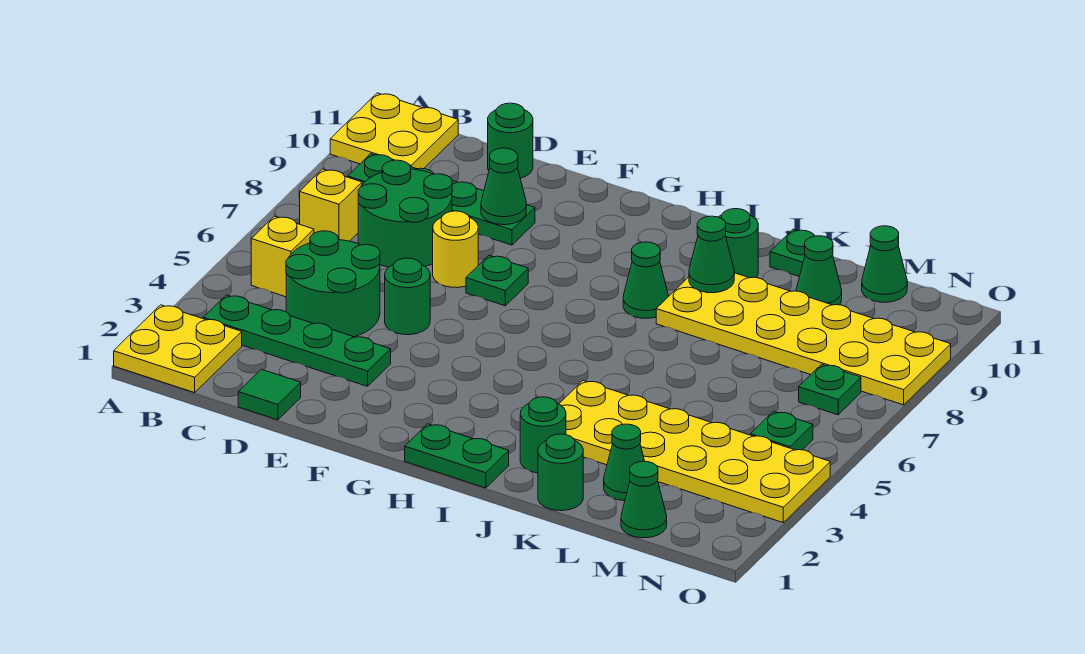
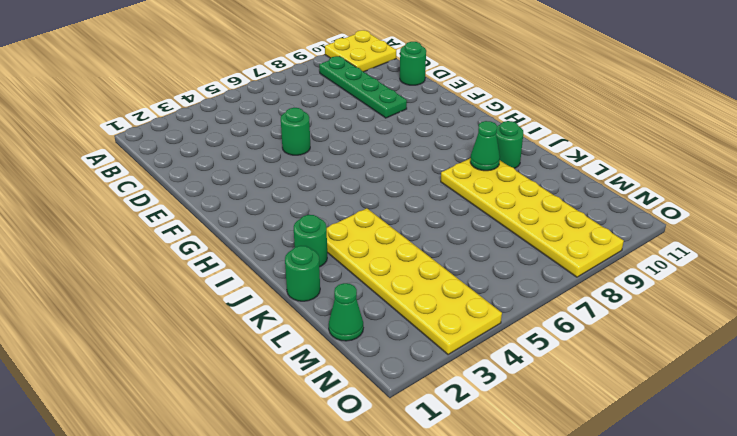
none -> yellow plate A1:B2 level 1
none -> green plate B3:E3 level 1
none -> yellow brick B5 level 1

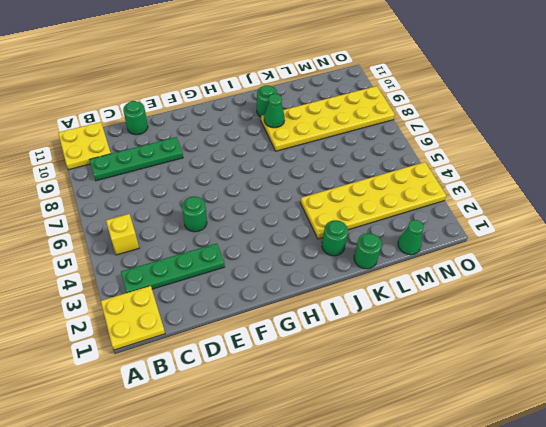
none -> yellow brick B7 level 1
none -> green round brick C4:D5 level 1
none -> green round brick C7:D8 level 1

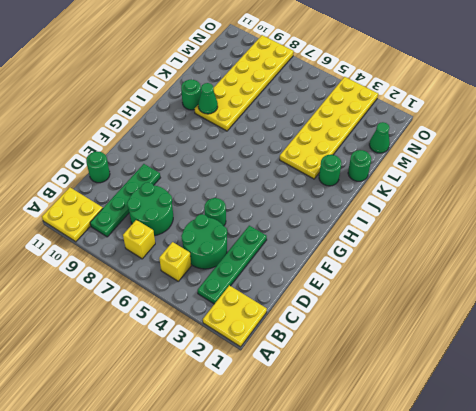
none -> green tile D1 level 1
none -> yellow round brick E7 level 1
none -> green plate F7 level 1

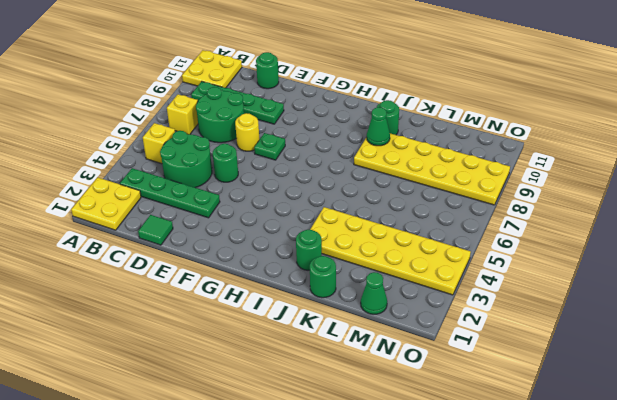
none -> green plate H1:I1 level 1
none -> green cone I8 level 1
none -> green plate K11 level 1

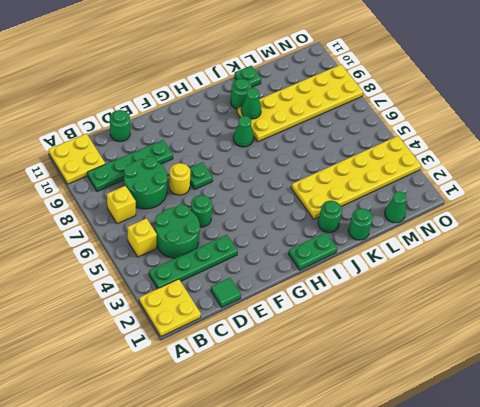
none -> green cone L2 level 1
none -> green cone L10 level 1
none -> green cone M11 level 1

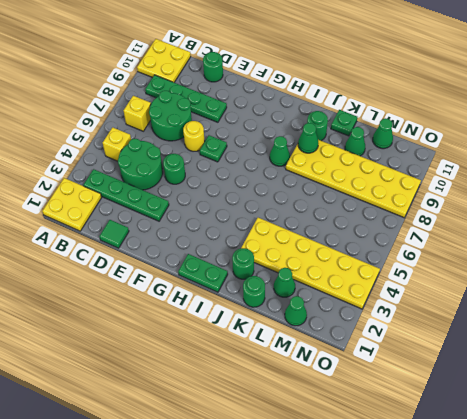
none -> green plate N5 level 1
none -> green plate N7 level 1
none -> green cone E9 level 2

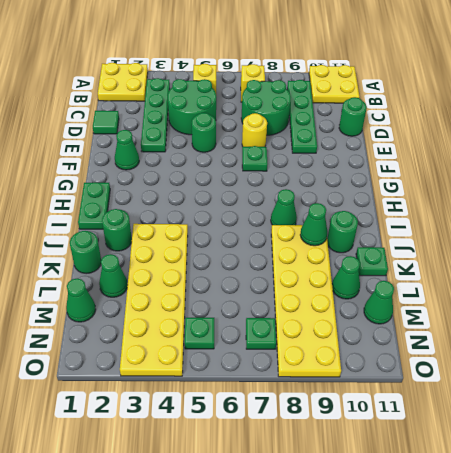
green cone F2 level 1 -> green cone E9 level 2

